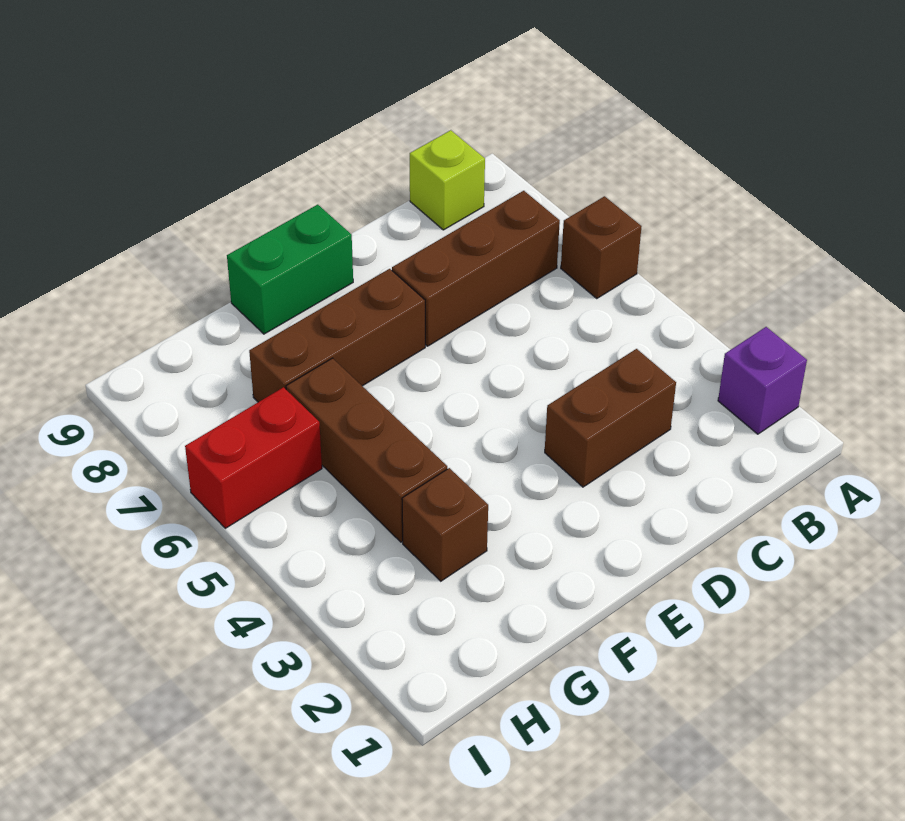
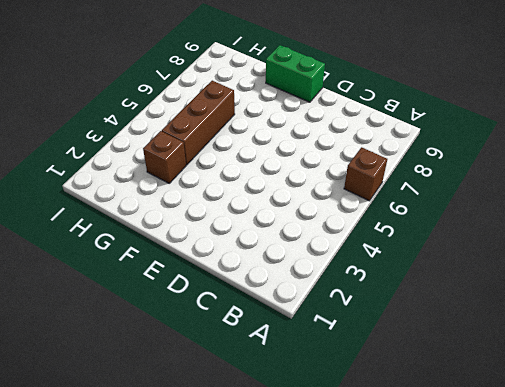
none -> purple brick A2 level 1
none -> brown brick B7:D7 level 1

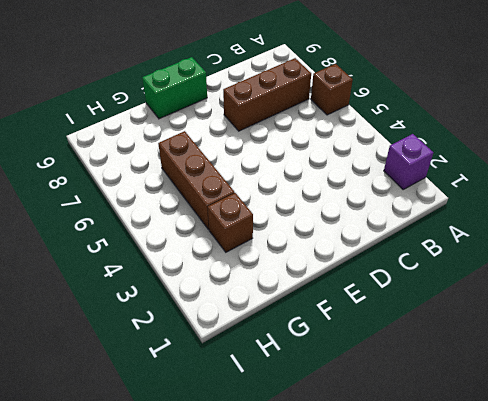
none -> lime brick B9 level 1
none -> brown brick C3:D3 level 1

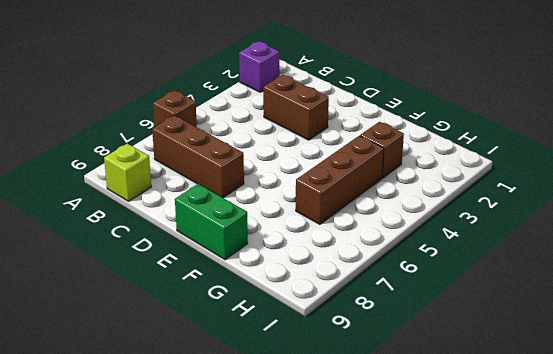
none -> brown brick E7:G7 level 1
none -> red brick H6:I6 level 1

